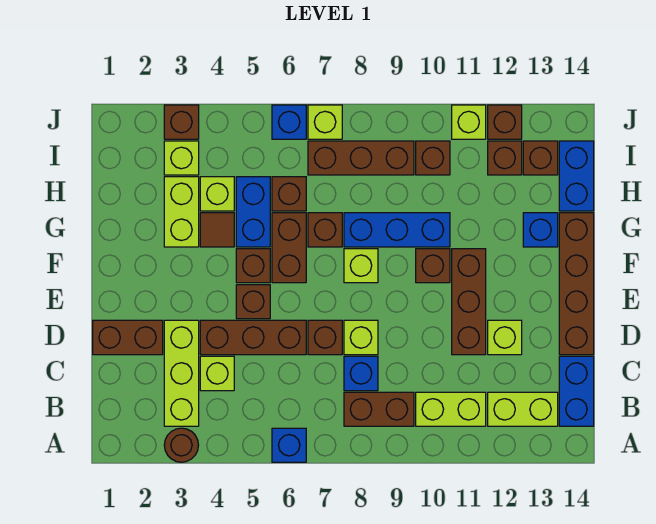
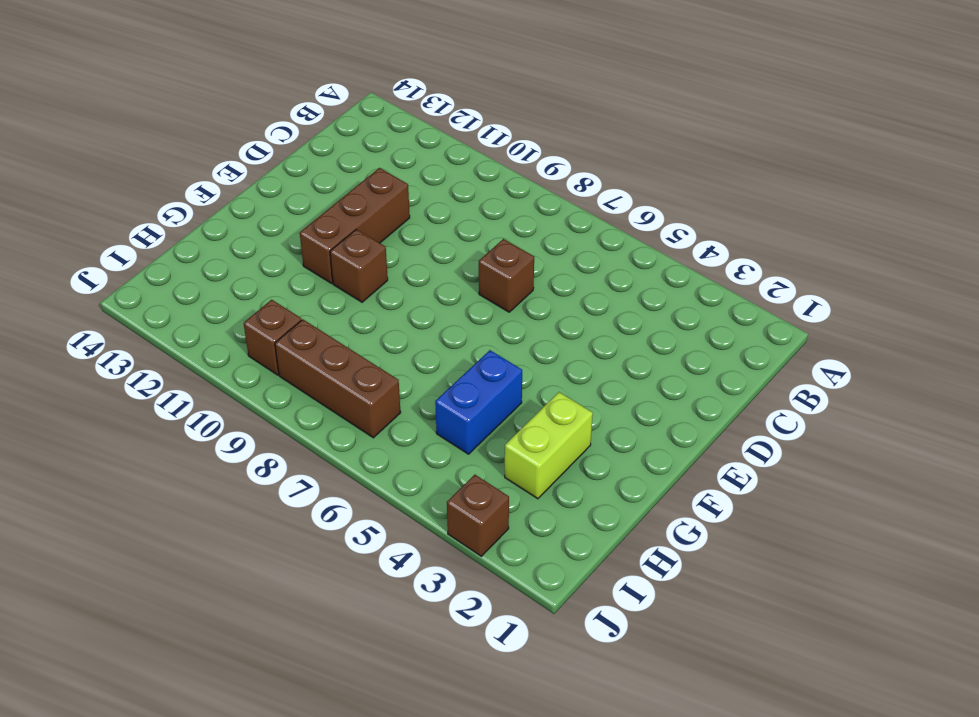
none -> brown round brick A3 level 1
none -> blue brick A6 level 1
none -> lime brick B3:D3 level 1
none -> brown brick B8:B9 level 1

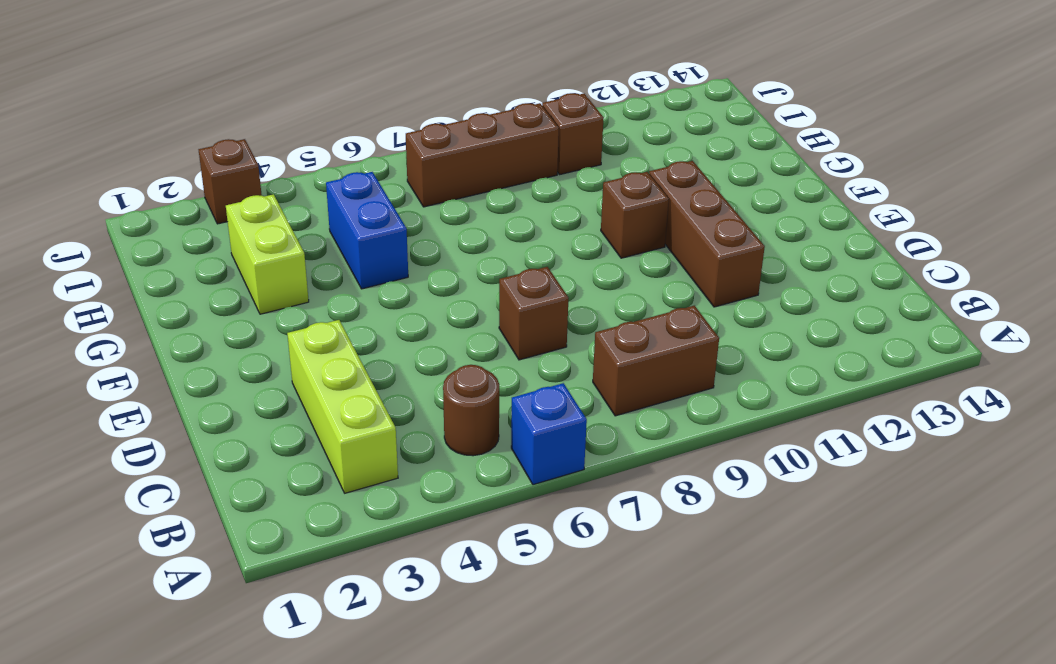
brown round brick B5 level 1 -> brown round brick A3 level 1
none -> lime brick B10:B11 level 1
none -> lime brick B12:B13 level 1
none -> blue brick B14:C14 level 1
none -> lime brick C4 level 1

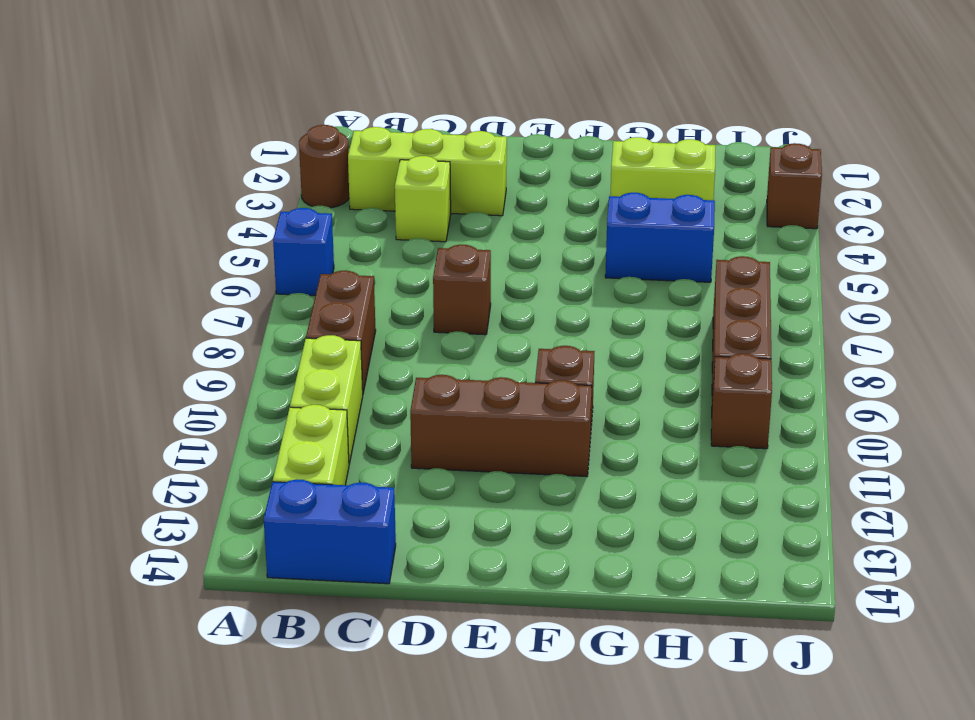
none -> blue brick C8 level 1
none -> brown brick D1:D2 level 1
none -> brown brick D4:D6 level 1
none -> lime brick D8 level 1

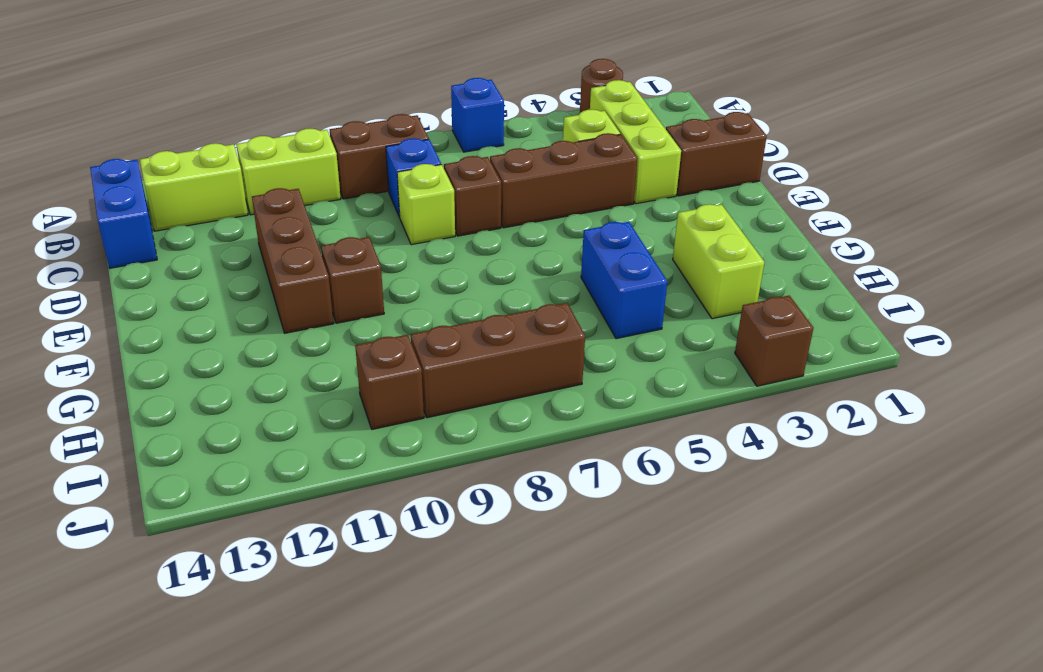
none -> lime brick D12 level 1
none -> brown brick D14:G14 level 1
none -> brown brick E5 level 1
none -> brown brick F5 level 1

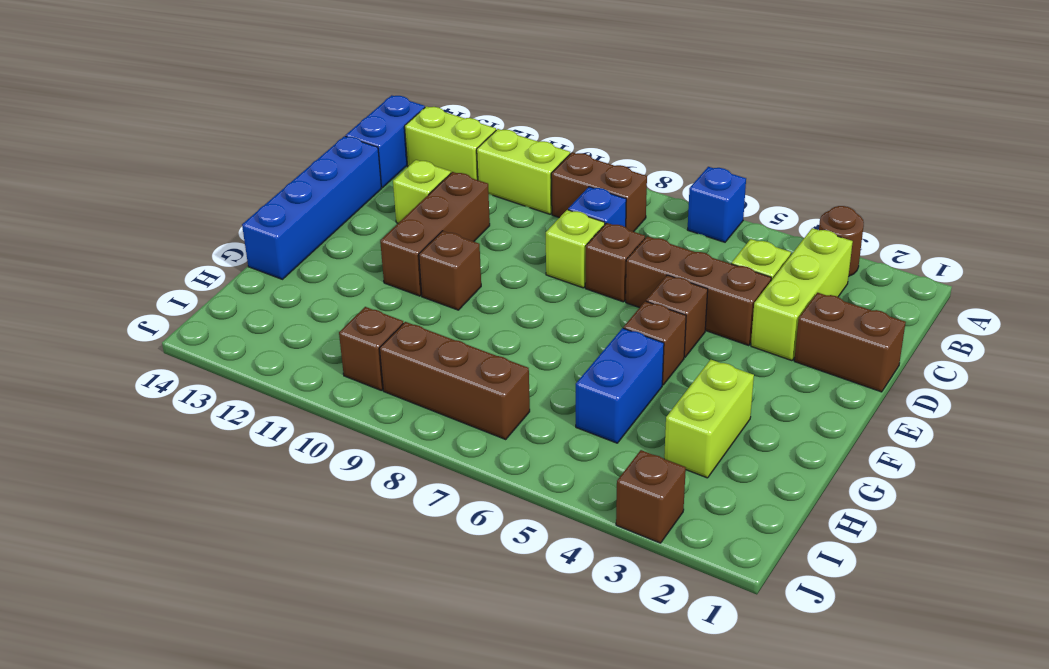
blue brick D14:G14 level 1 -> brown brick D14:G14 level 1
none -> brown brick F6:G6 level 1
none -> lime brick F8 level 1
none -> brown tile G4 level 1
none -> brown brick G7 level 1

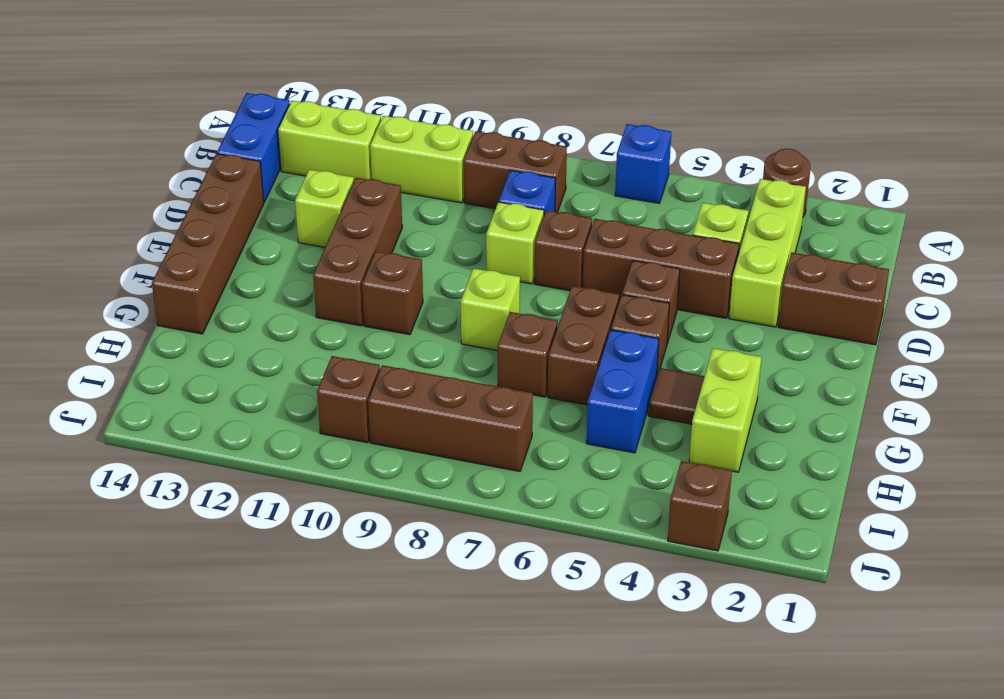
none -> blue brick G8:G10 level 1
none -> blue brick G13 level 1
none -> lime brick H4 level 1
none -> brown brick H6 level 1

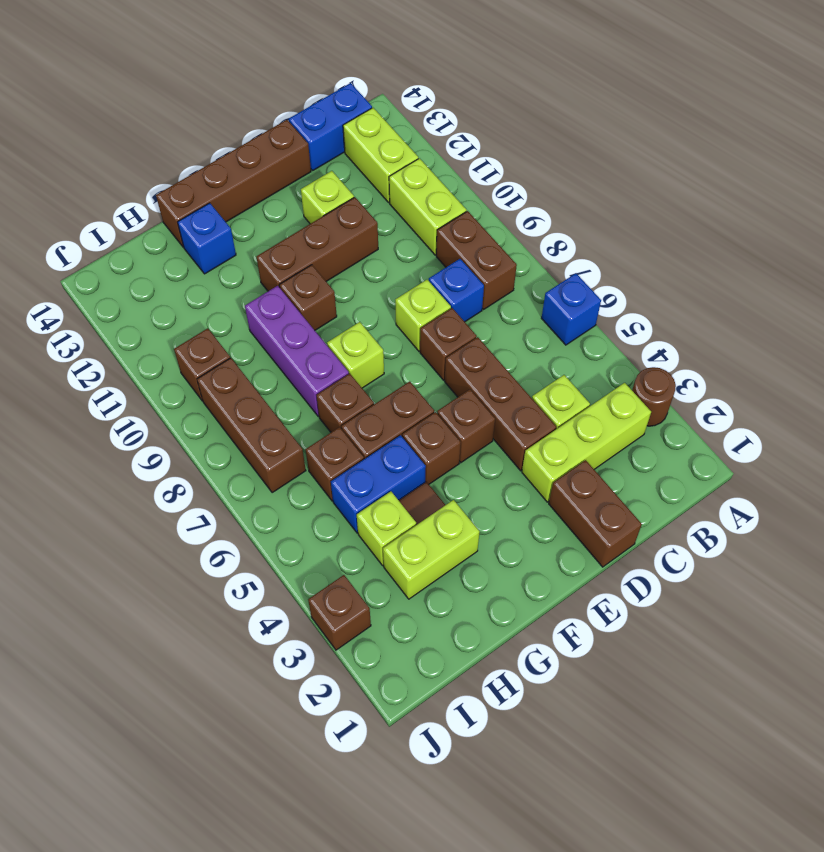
purple brick G8:G10 level 1 -> blue brick G8:G10 level 1
none -> blue brick H14:I14 level 1
none -> lime brick I3 level 1
none -> brown brick I12 level 1
none -> brown brick I13 level 1

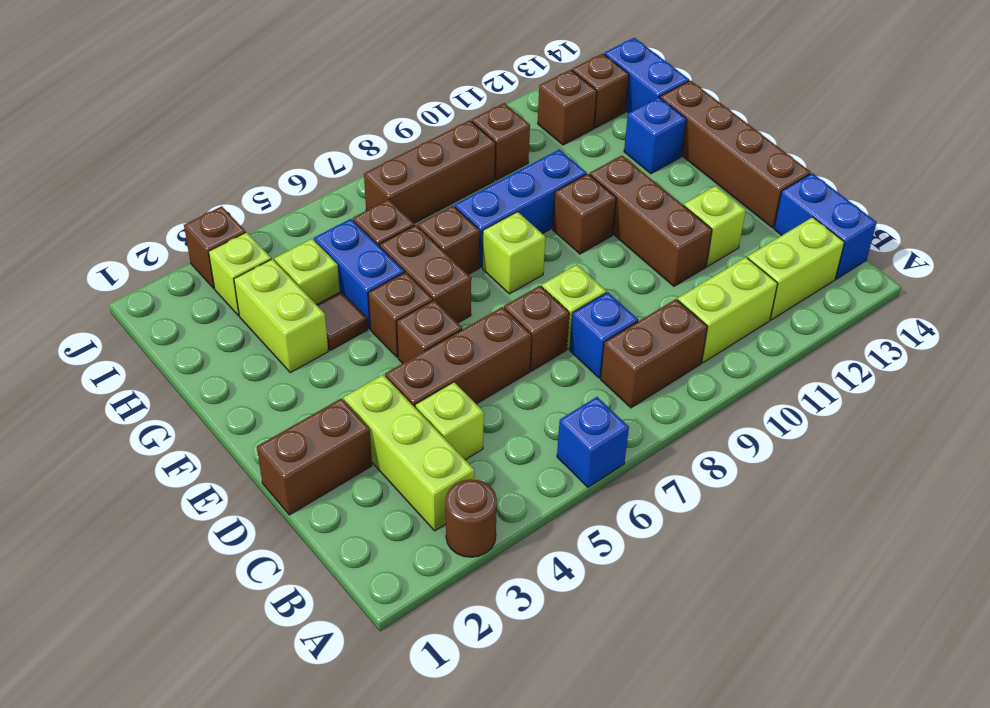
none -> blue brick J6 level 1
none -> lime brick J7 level 1
none -> lime brick J11 level 1
none -> brown brick J12 level 1

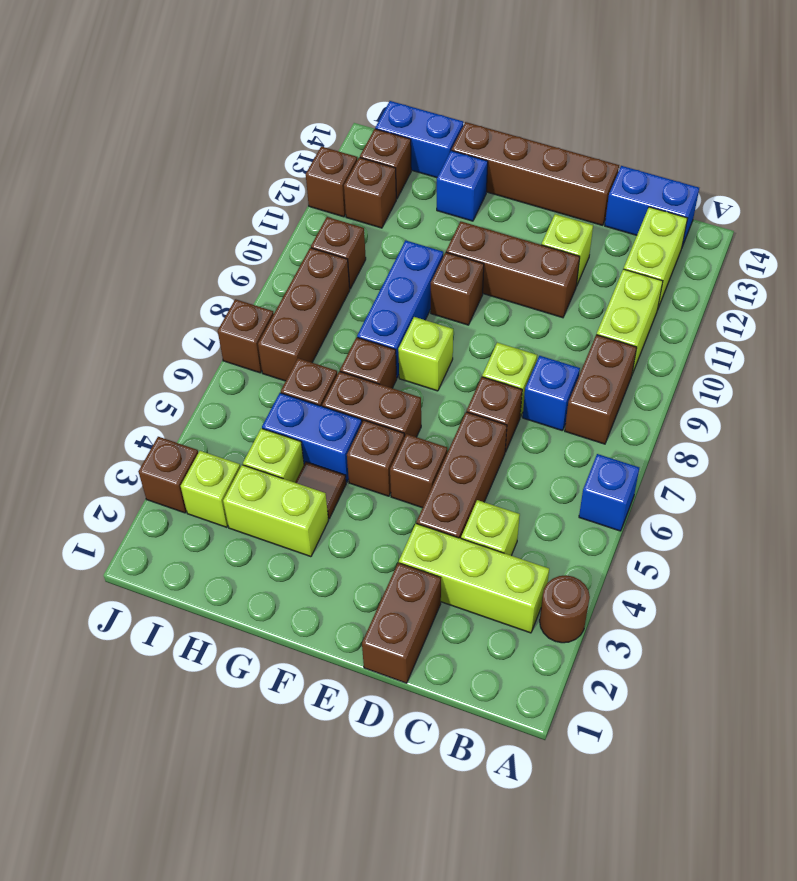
brown brick J7 level 1 -> lime brick J7 level 1
none -> blue brick J6 level 1
none -> lime brick J11 level 1

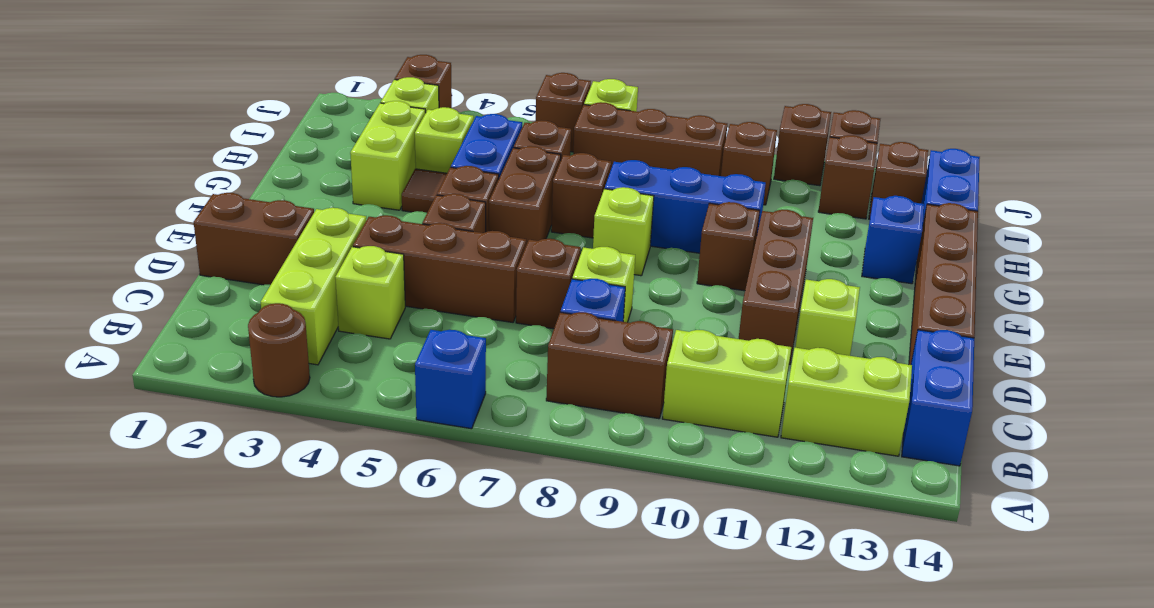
brown brick J6 level 1 -> blue brick J6 level 1
brown brick J11 level 1 -> lime brick J11 level 1

